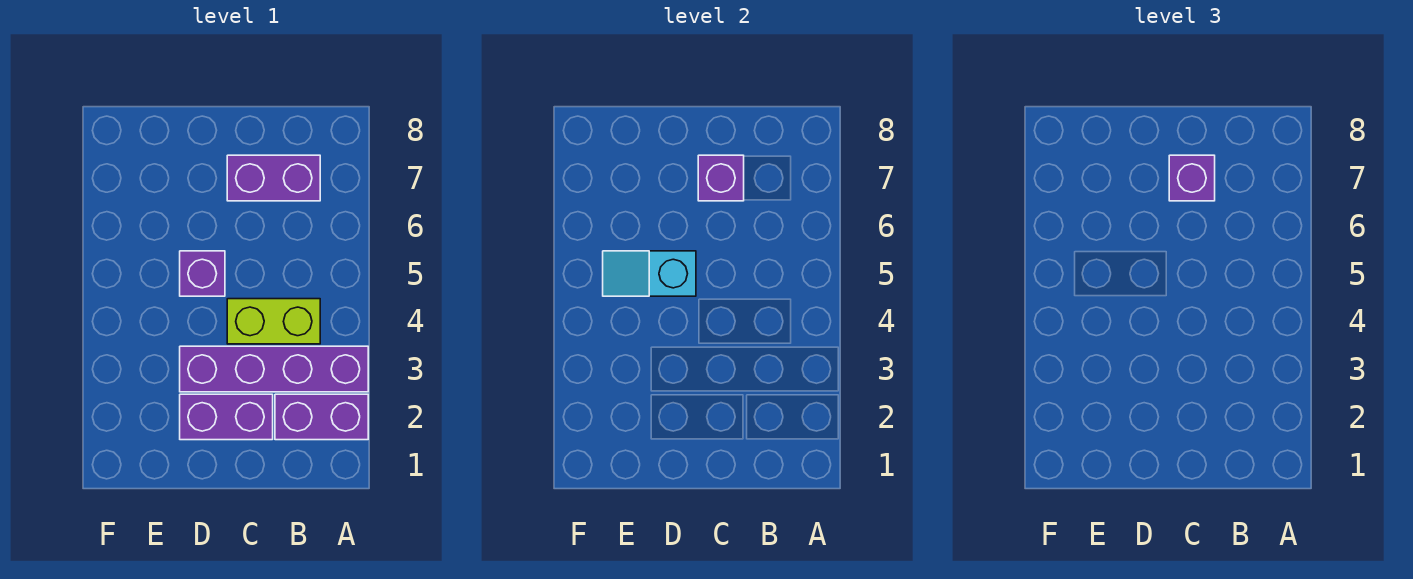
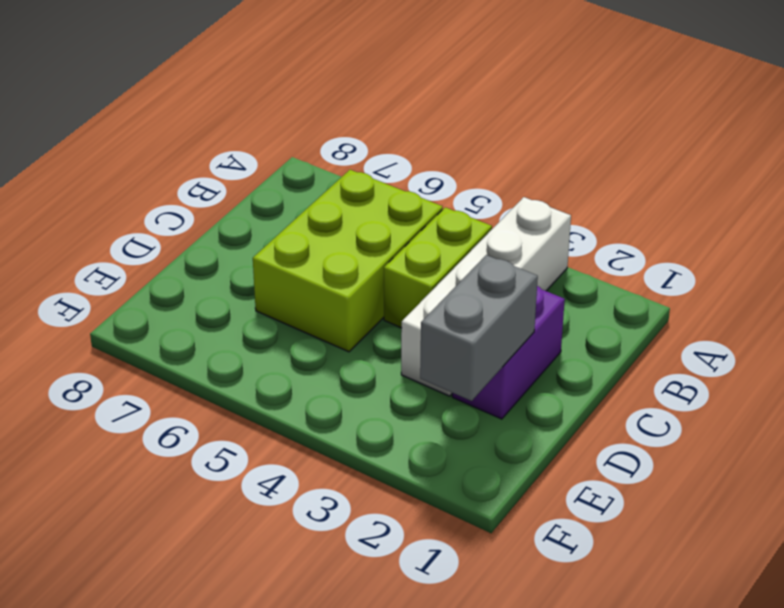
white brick A3:D3 level 1 -> purple brick A3:D3 level 1
lime brick B5:D6 level 1 -> purple brick D5 level 1
grey brick D2:E2 level 2 -> none
none -> purple brick A2:B2 level 1
none -> purple brick B7:C7 level 1

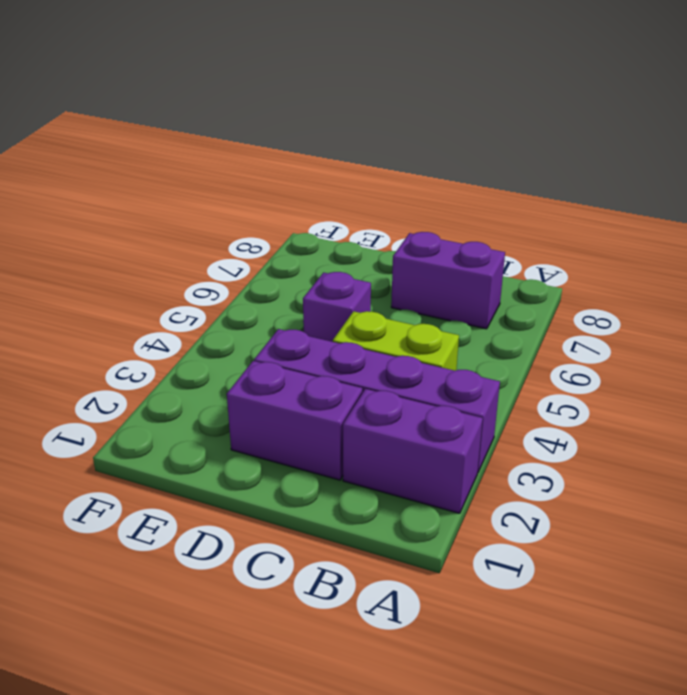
none -> purple brick C7 level 2
none -> cyan slope D5:E5 level 2 top D

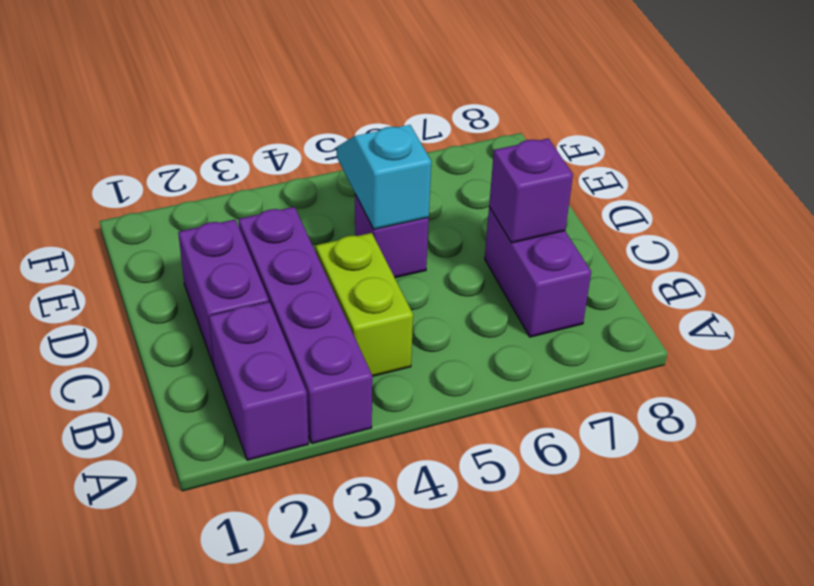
none -> purple brick C7 level 3

